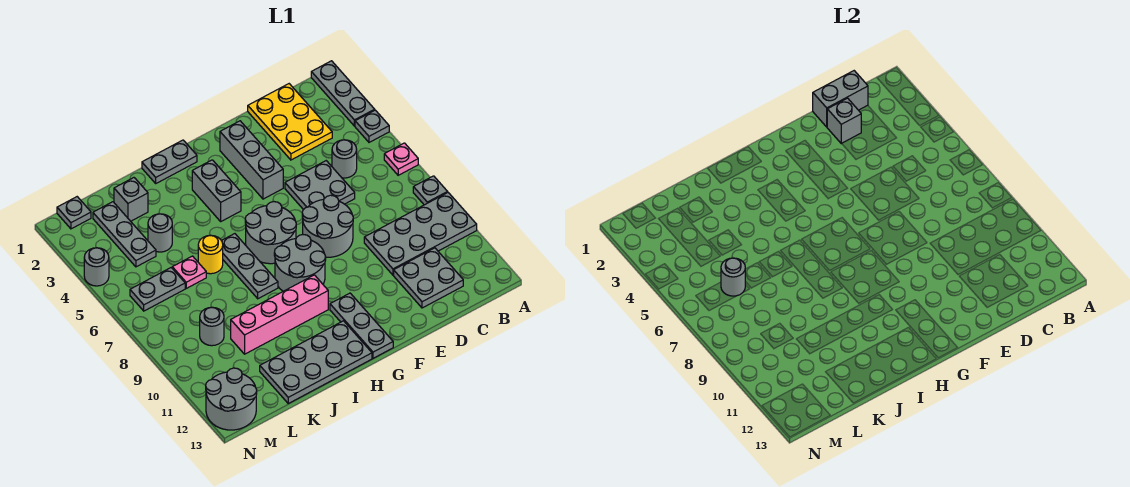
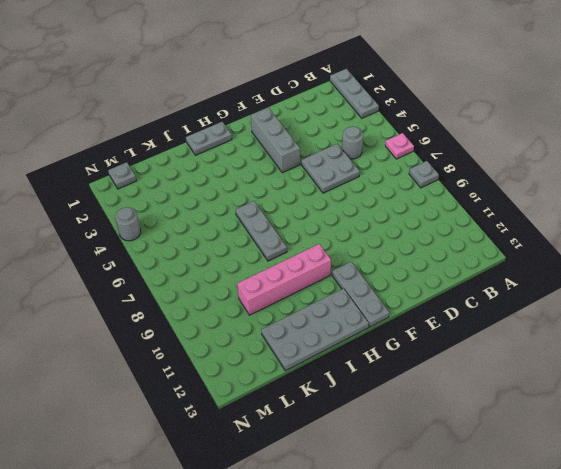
none -> grey plate A4 level 1
none -> grey plate A9:D10 level 1
none -> yellow plate C1:D3 level 1
none -> grey plate C11:D12 level 1

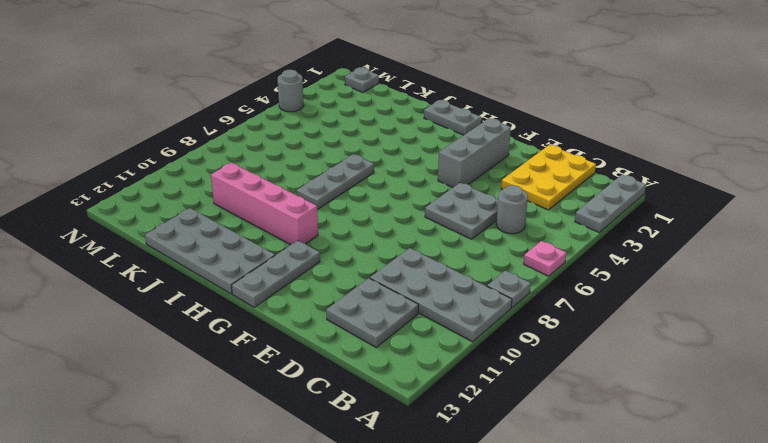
none -> grey plate A4 level 1
none -> grey round brick E7:F8 level 1
none -> grey round brick G6:H7 level 1
none -> grey round brick G8:H9 level 1

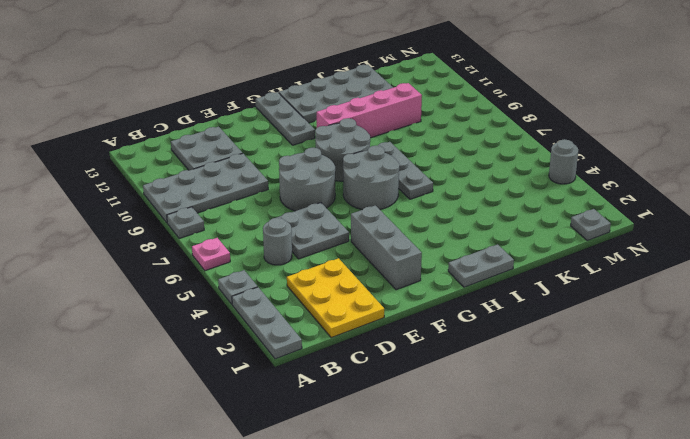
none -> grey brick H3:H4 level 1
none -> yellow round brick J6 level 1
none -> grey brick K2 level 1
none -> grey round brick K4 level 1

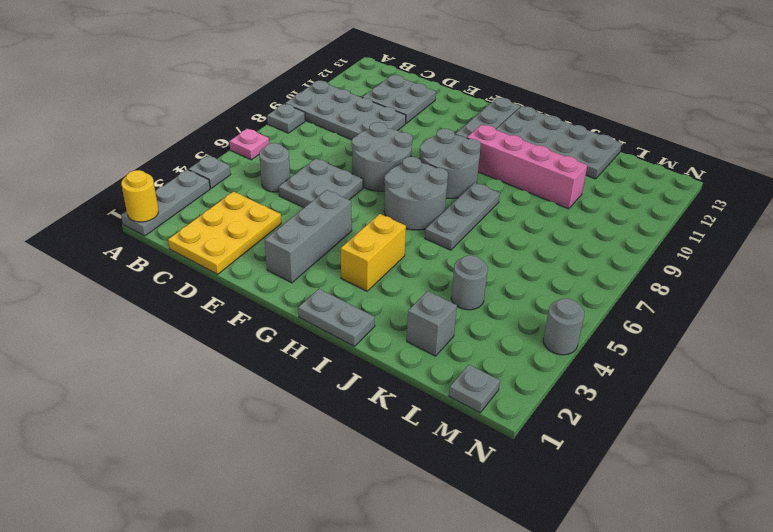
yellow round brick A1 level 2 -> yellow round brick J6 level 1
yellow brick H3:H4 level 1 -> grey brick H3:H4 level 1
none -> pink plate K6 level 1
none -> grey plate L2:L4 level 1
none -> grey plate L6:M6 level 1
none -> grey round brick L9 level 1

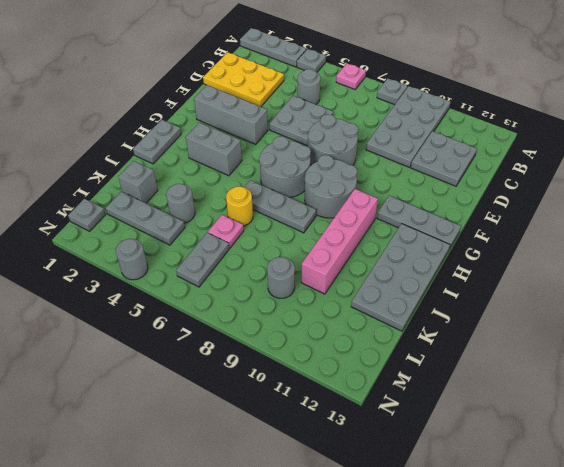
none -> grey round brick M12:N13 level 1
none -> grey brick C1:D1 level 2
none -> grey brick D2 level 2
none -> grey round brick L6 level 2

